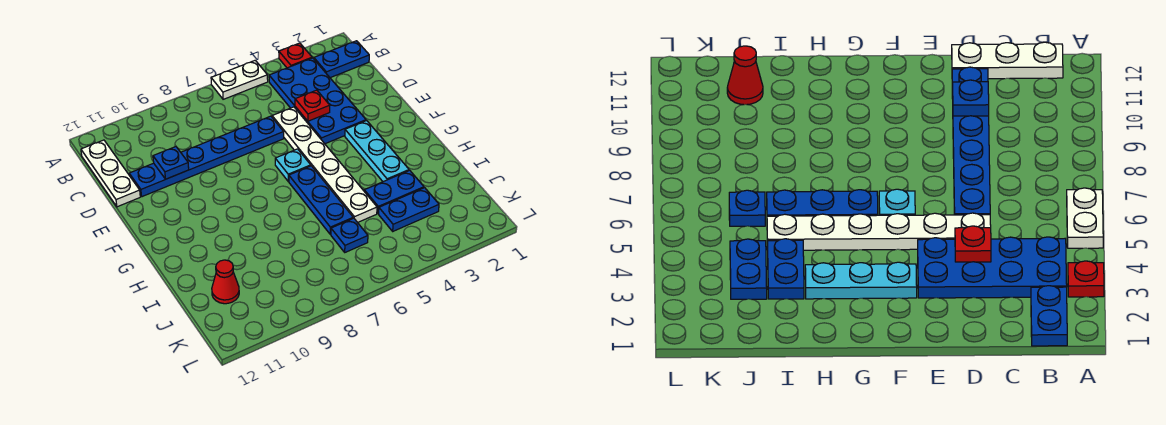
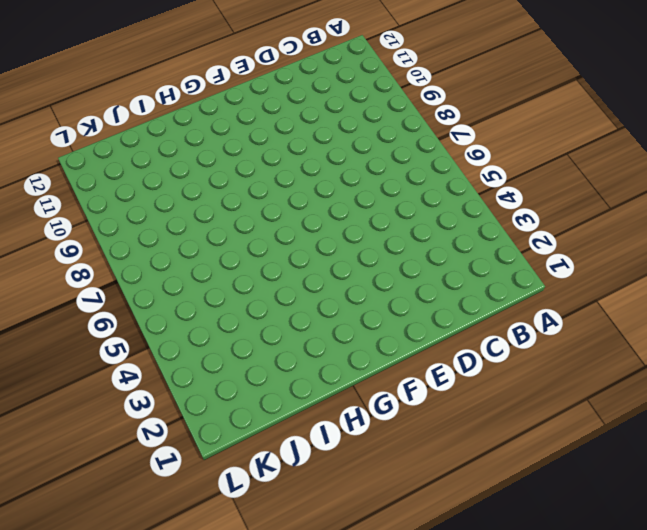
none -> red plate A3 level 1
none -> white plate A5:A6 level 1
none -> blue plate B1:B2 level 1

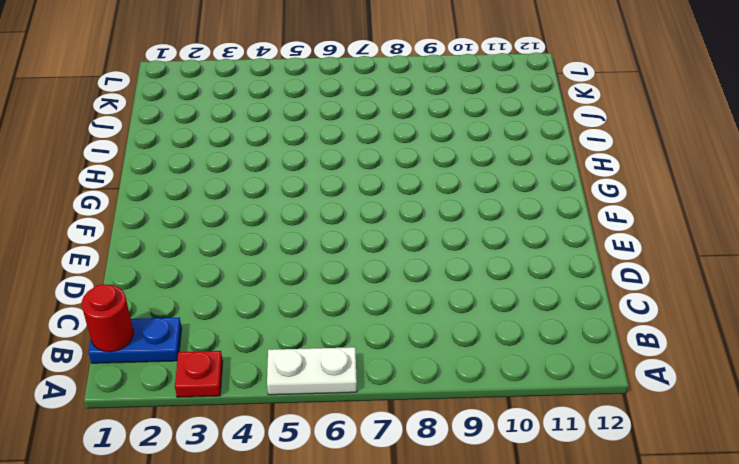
red round brick B1 level 2 -> none
none -> blue plate B3:E4 level 1
none -> white plate B12:D12 level 1
none -> white plate D5:I5 level 1

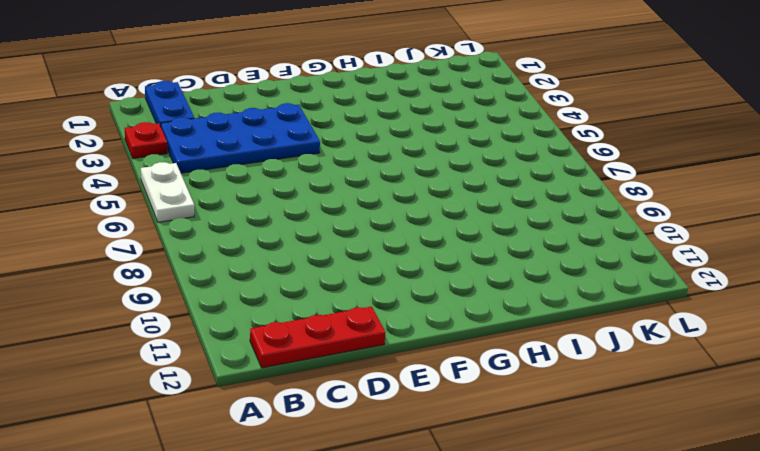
red plate B12:D12 level 1 -> white plate B12:D12 level 1
none -> white plate D5:I5 level 1
none -> blue plate D6:D11 level 1
none -> cyan plate F3:H3 level 1

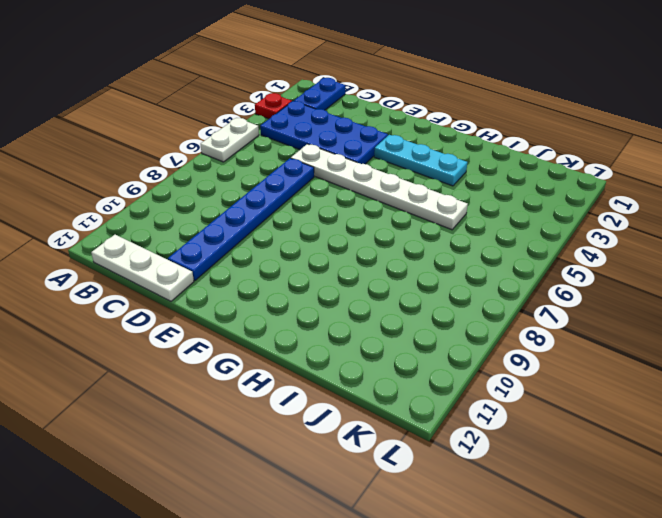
none -> cyan plate F6 level 1
none -> blue plate G6:I6 level 1
none -> blue plate I3:I4 level 1

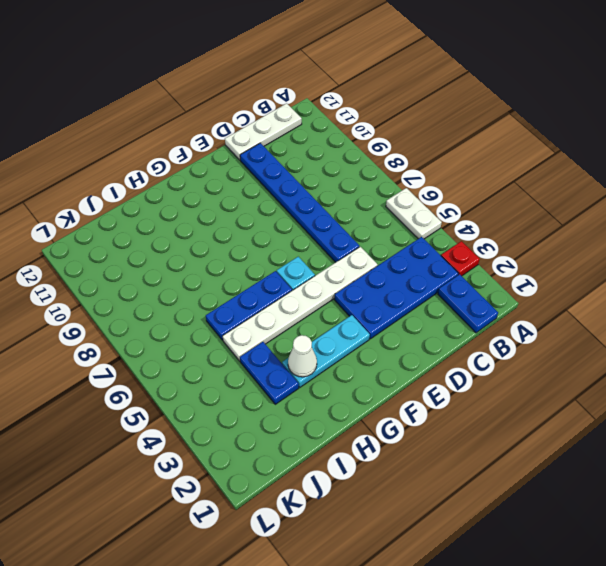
white cone H3 level 2 -> none
none -> blue plate J3:J4 level 1
none -> blue plate J6 level 1
none -> red cone J11 level 1

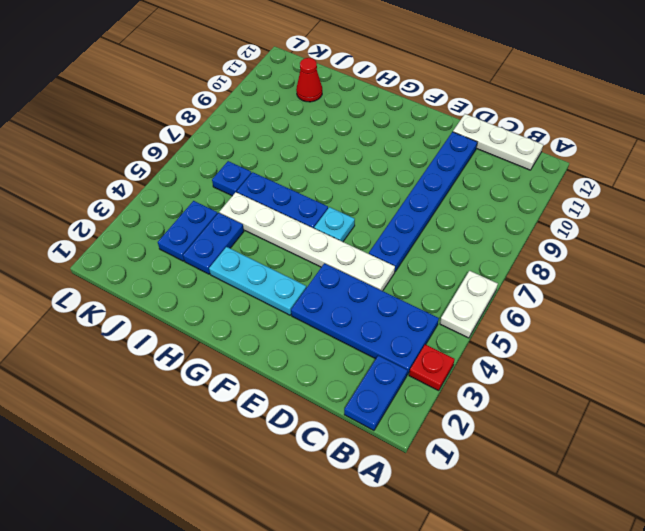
none -> red plate D4 level 2
none -> blue plate D10 level 2

